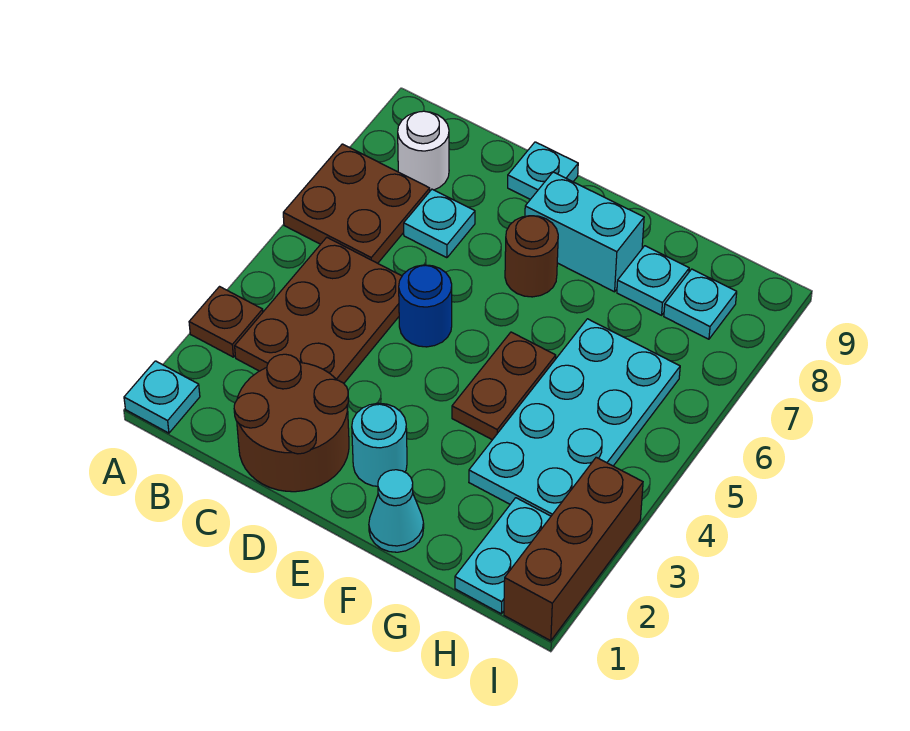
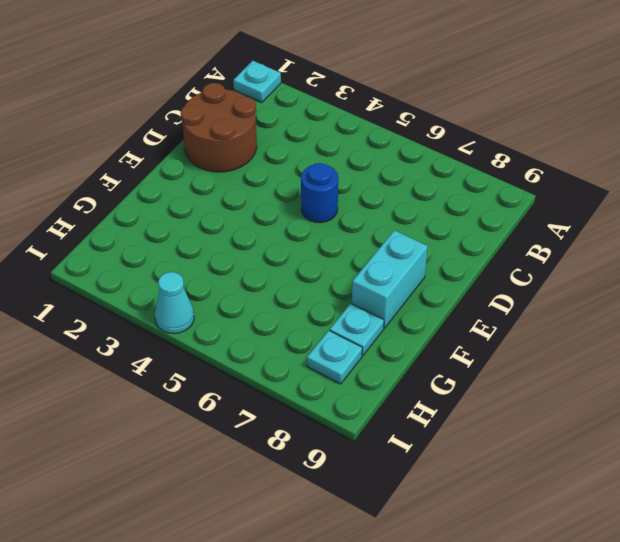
cyan cone I4 level 1 -> cyan cone F1 level 1
none -> brown plate A3 level 1
none -> brown plate A6:B7 level 1
none -> brown plate B3:C5 level 1

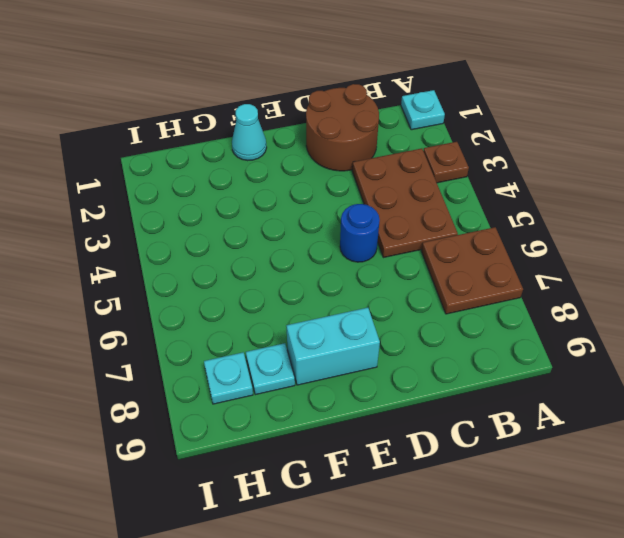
none -> white round brick B8 level 1
none -> cyan plate C7 level 1
none -> cyan plate D9 level 1

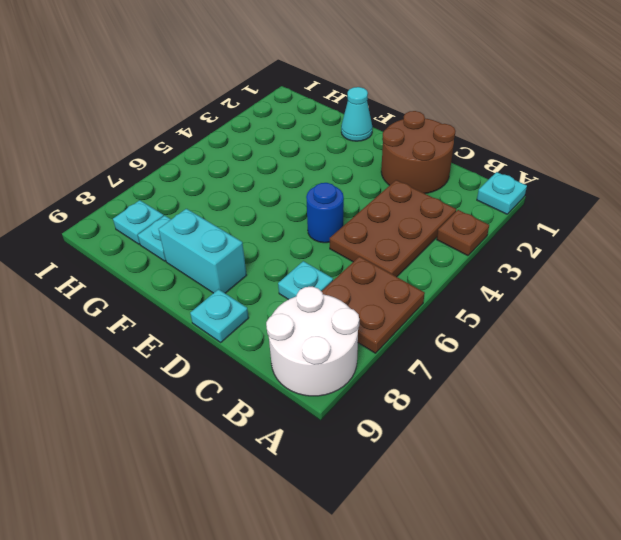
white round brick A8:B9 level 1 -> white round brick B8 level 1
none -> cyan round brick E2 level 1
none -> brown round brick E7 level 1
none -> brown plate F4:F5 level 1

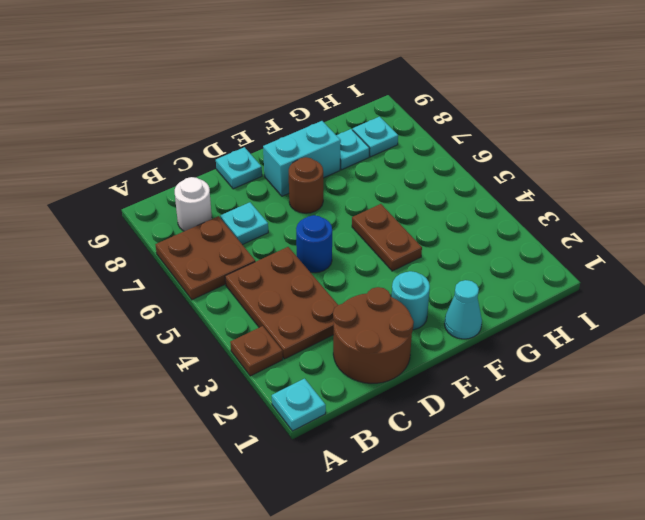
none -> cyan plate G3:H6 level 1
none -> cyan plate H1:H2 level 1
none -> brown brick I1:I3 level 1

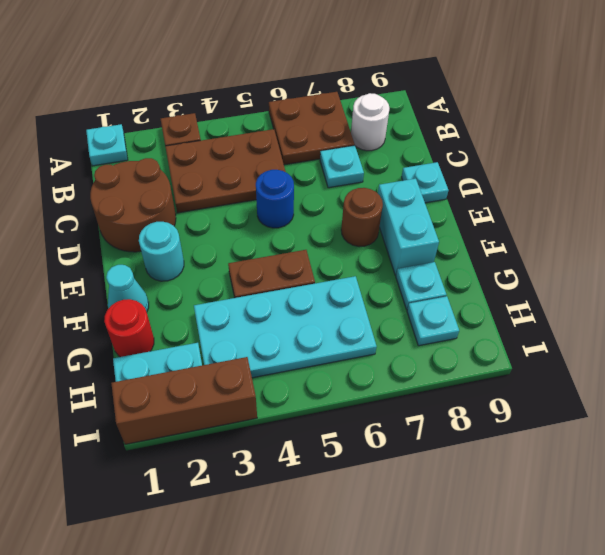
red round brick G1 level 1 -> none

